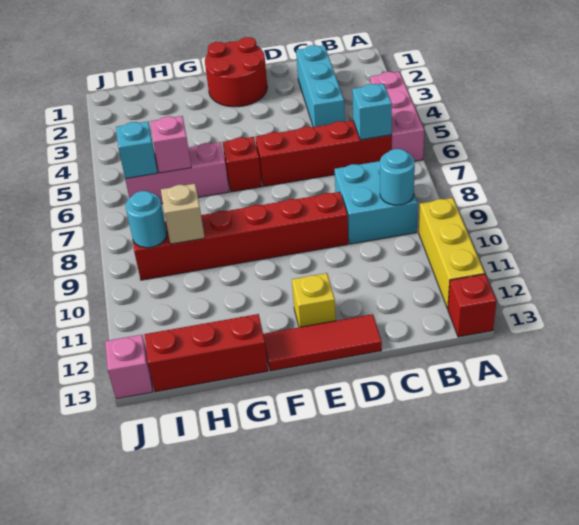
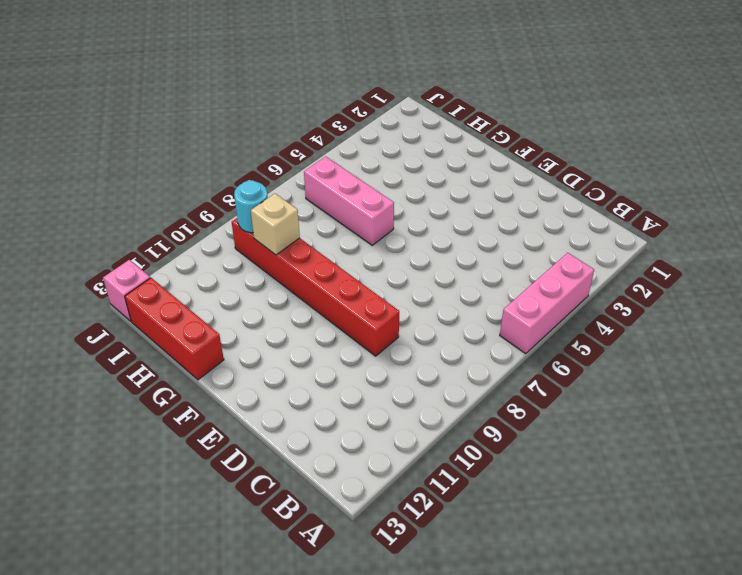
none -> yellow brick A10:A12 level 1
none -> red brick A13 level 1
none -> red brick B6:E6 level 1

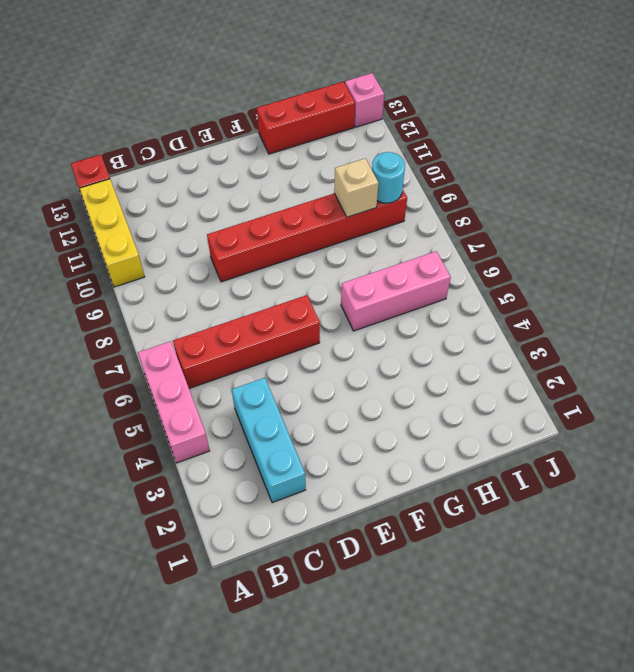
none -> cyan brick B8:C9 level 1
none -> red tile D13:F13 level 1
none -> red round brick E1:F2 level 1

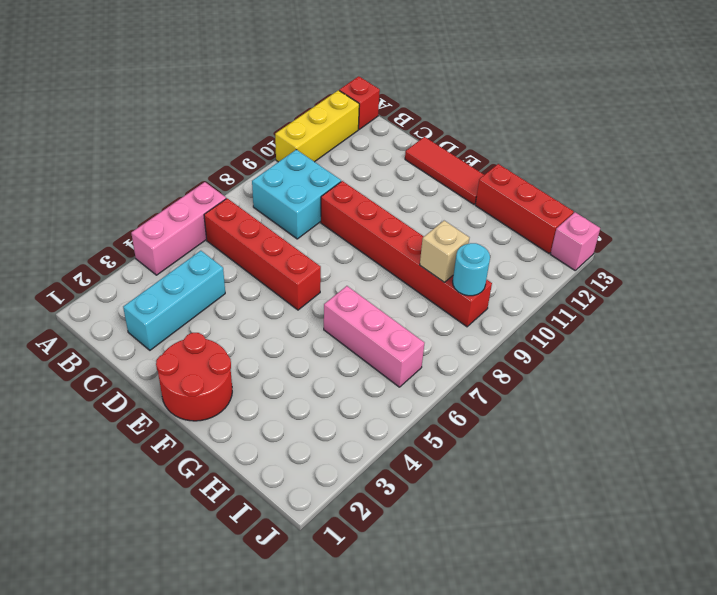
none -> yellow brick E12 level 1
none -> red brick F6 level 1
none -> cyan brick B6 level 2

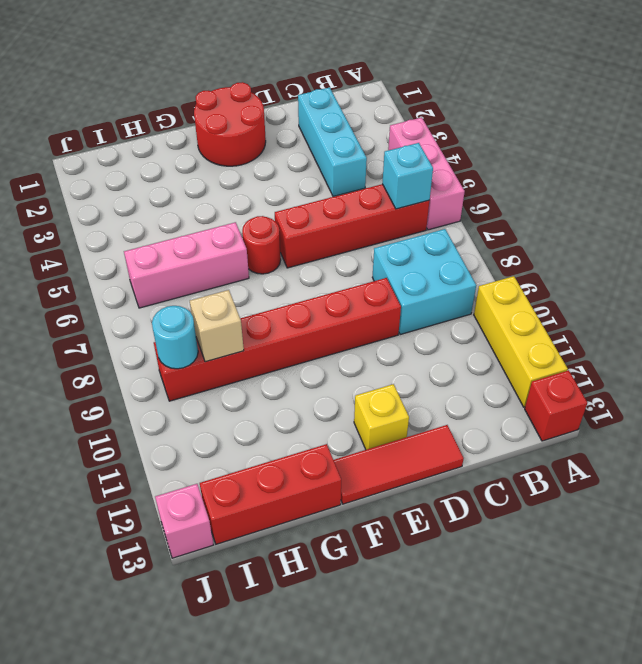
red round brick F6 level 1 -> red brick F6 level 1
none -> cyan round brick B9 level 2
none -> pink brick H6 level 2
none -> cyan brick I6 level 2

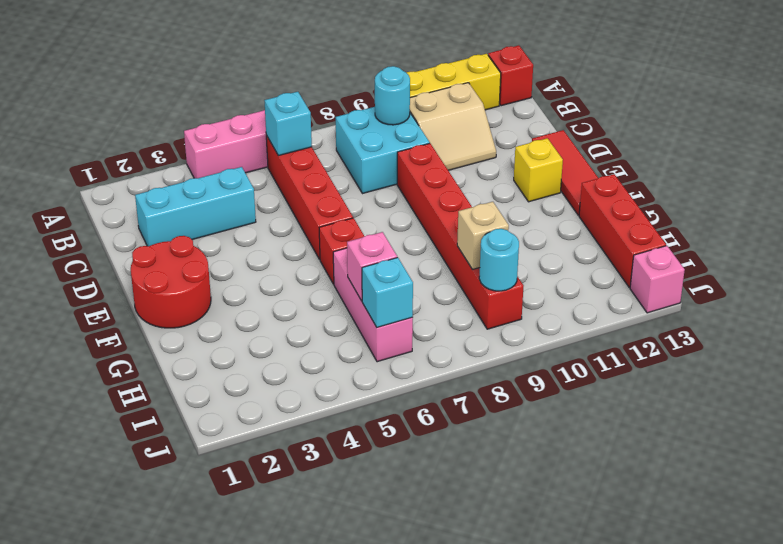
tan slope B10:C11 level 1 top B -> none

